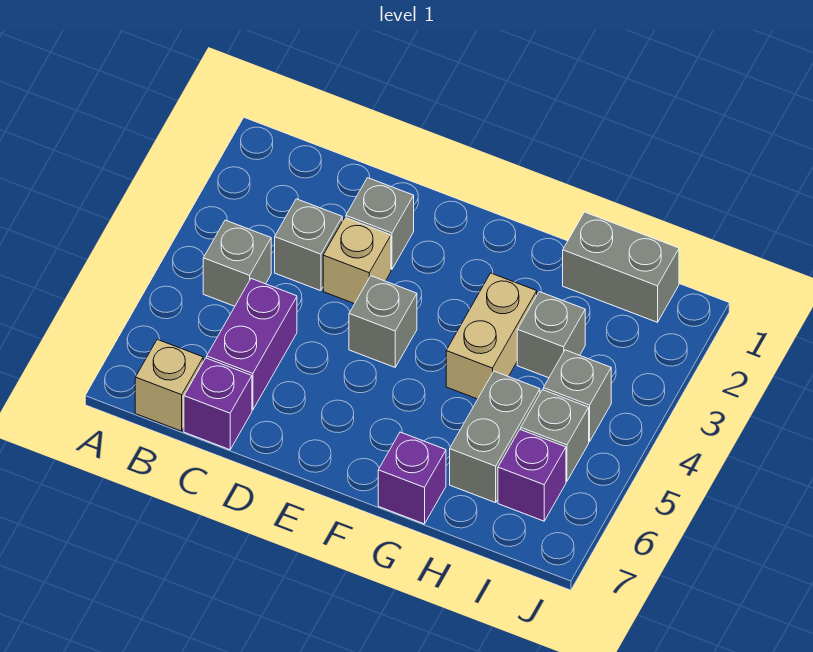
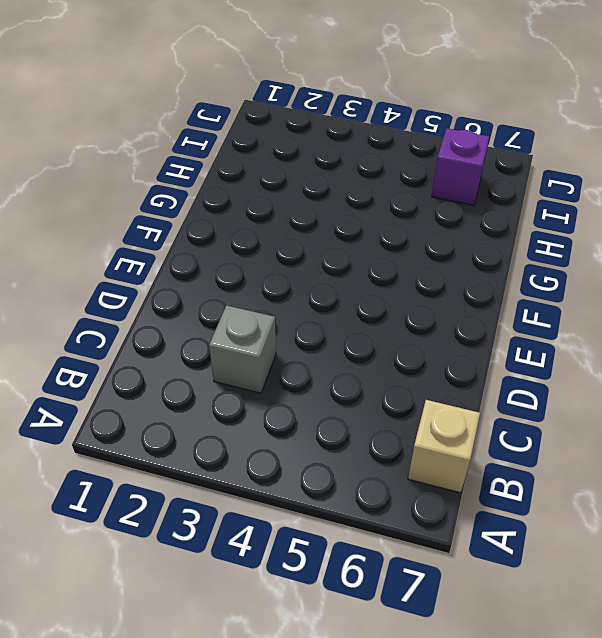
none -> grey brick B4 level 1
none -> purple brick C5:C6 level 1
none -> purple brick C7 level 1

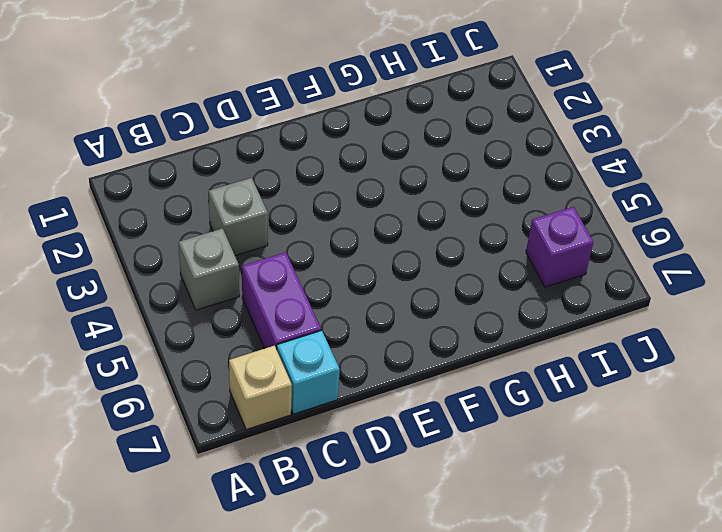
cyan brick C7 level 1 -> purple brick C7 level 1
none -> grey brick D2 level 1
none -> tan brick D3 level 1
none -> grey brick E4 level 1

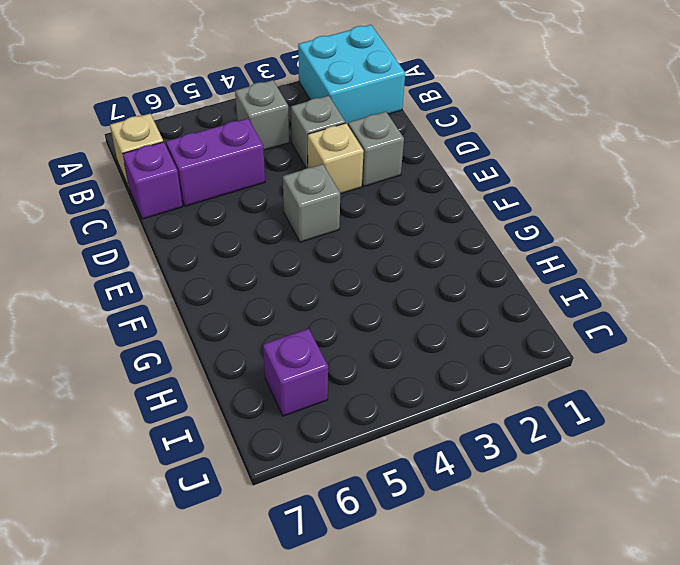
cyan brick A1:B2 level 1 -> none
none -> tan brick G3:G4 level 1
none -> purple brick G7 level 1
none -> grey brick H1:I1 level 1

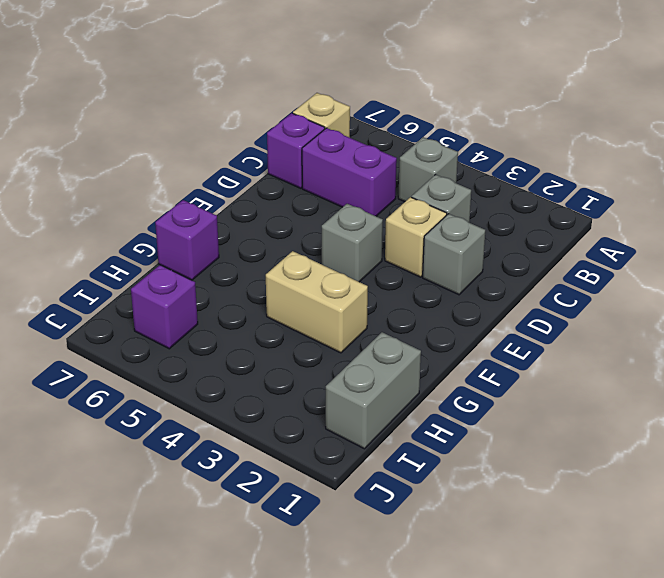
none -> grey brick H3 level 1
none -> grey brick H5:H6 level 1
none -> grey brick I4 level 1

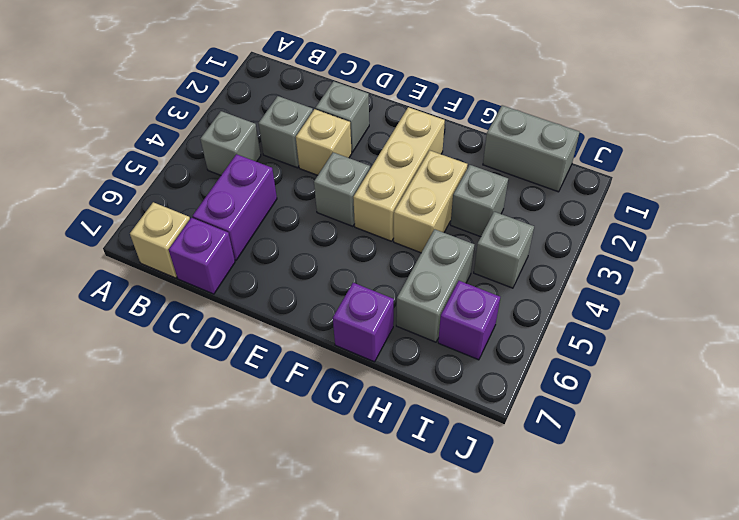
tan brick F2:F4 level 1 -> none
none -> grey brick I5 level 1

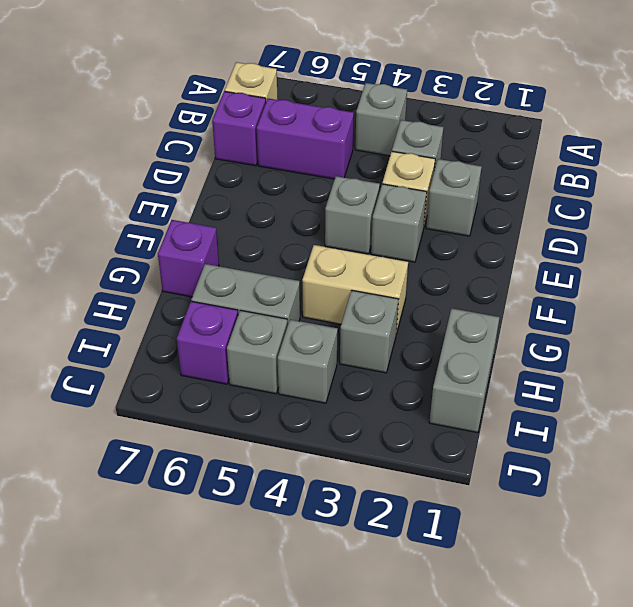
grey brick E3 level 1 -> none

